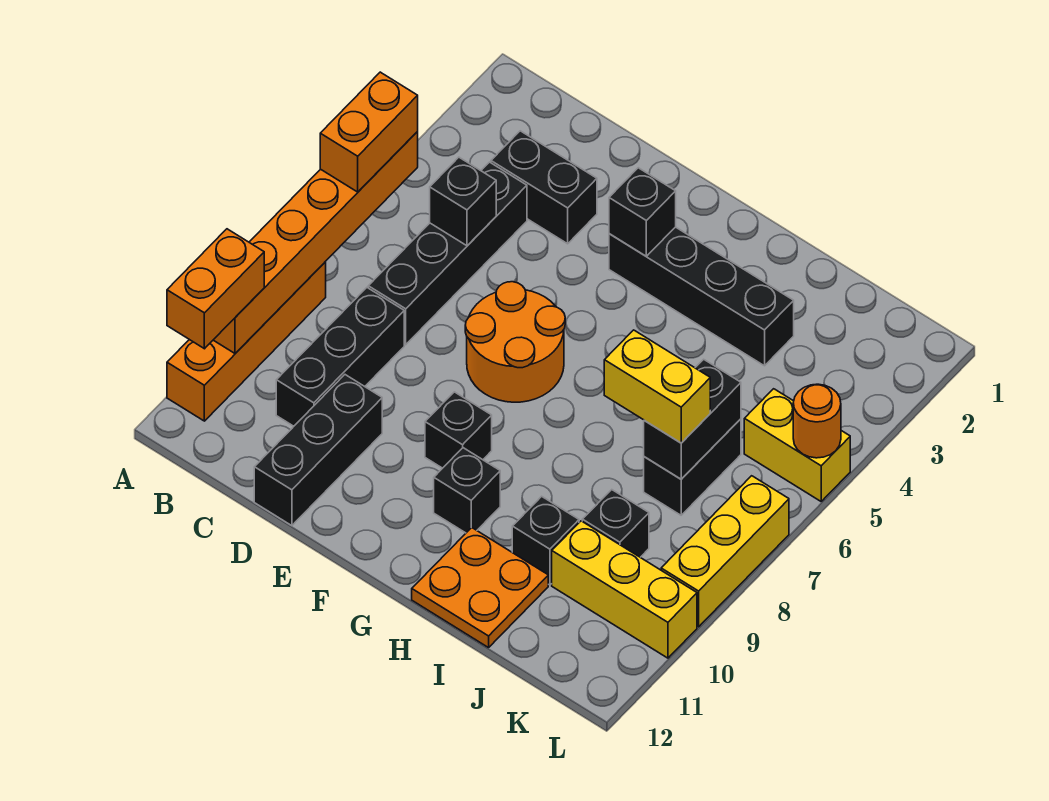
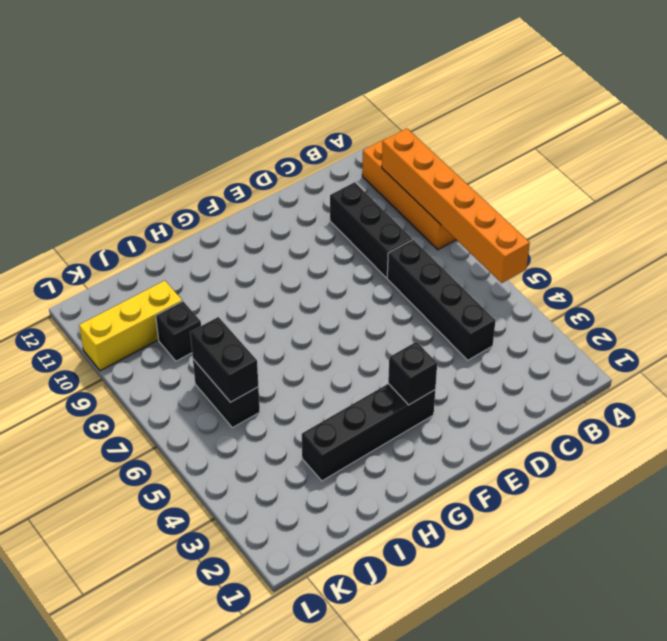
none -> black brick C3:D3 level 1
none -> black brick D10:D12 level 1
none -> orange round brick E6:F7 level 1

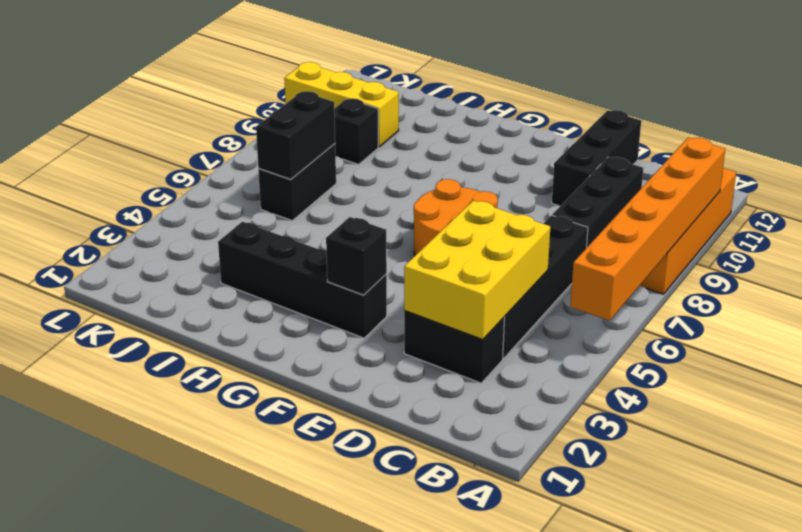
yellow brick C3:D5 level 2 -> black brick C5 level 2
none -> black brick F9 level 1
none -> black brick G10 level 1
none -> orange plate H11:I12 level 1

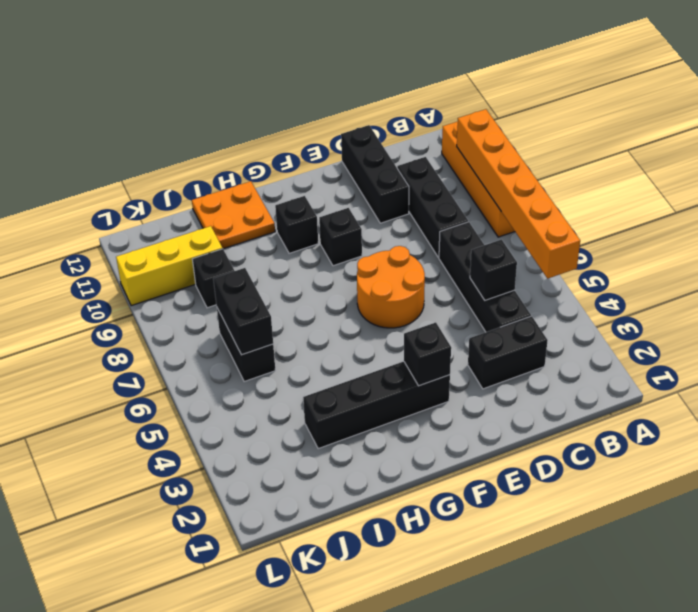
none -> black brick I10 level 1
none -> yellow brick K5:L5 level 1
none -> yellow brick L7:L9 level 1

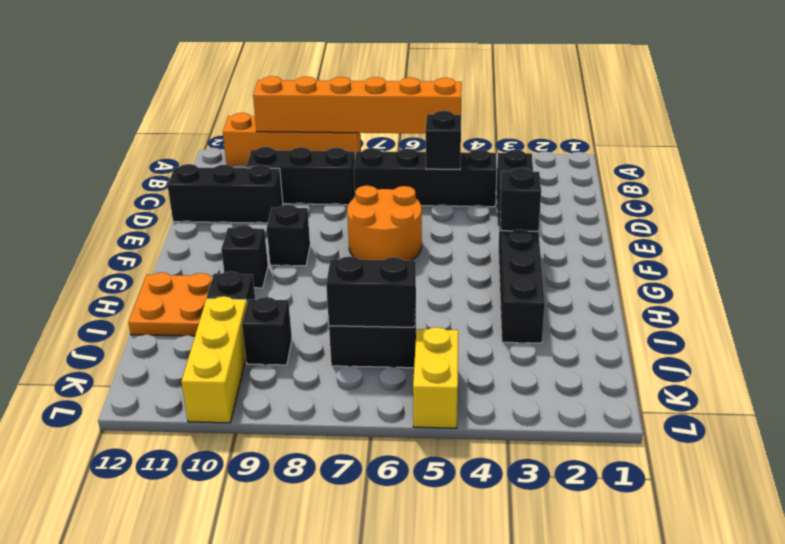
none -> yellow brick L7:L9 level 1
none -> orange round brick L5 level 2
none -> orange brick A5:A6 level 3

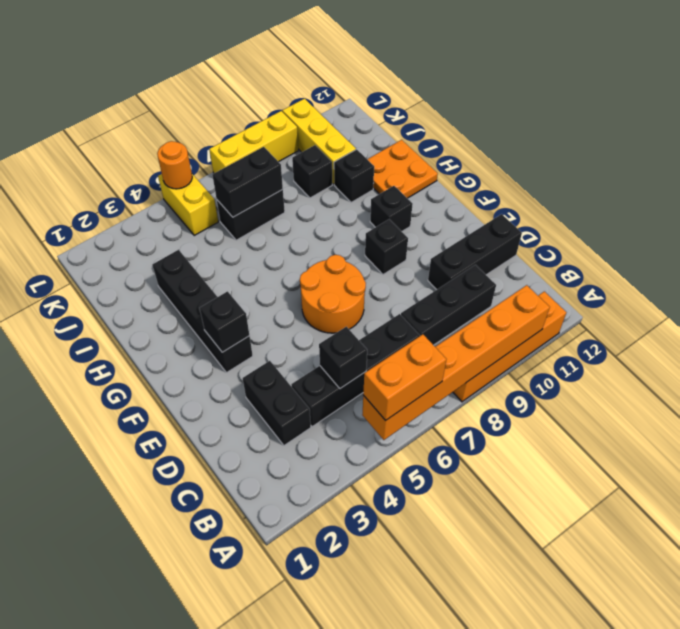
none -> orange brick A10:A11 level 3
none -> yellow brick I7:J7 level 3

